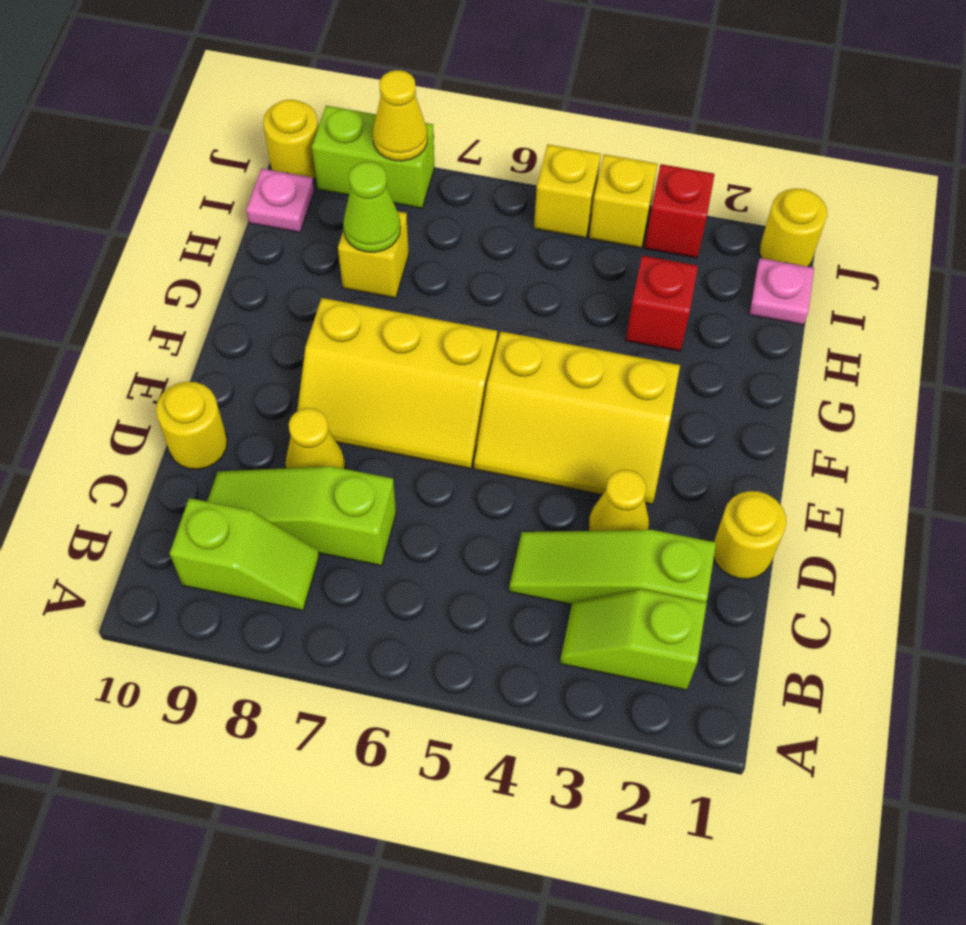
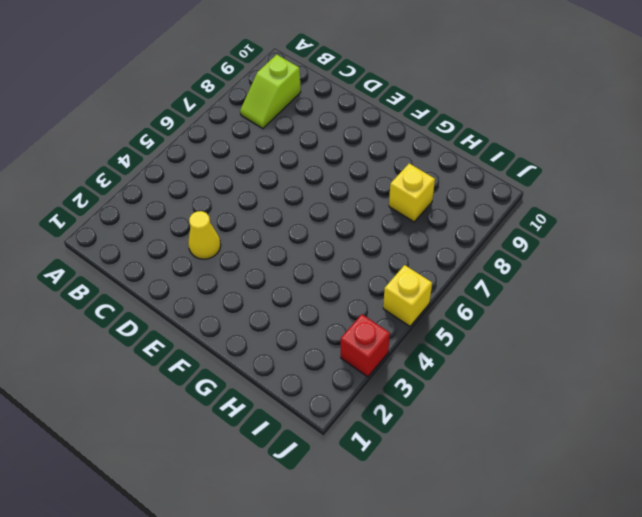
none -> lime slope B2:B3 level 1 top 2
none -> lime slope C2:C4 level 1 top 2
none -> lime slope C7:C9 level 1 top 7

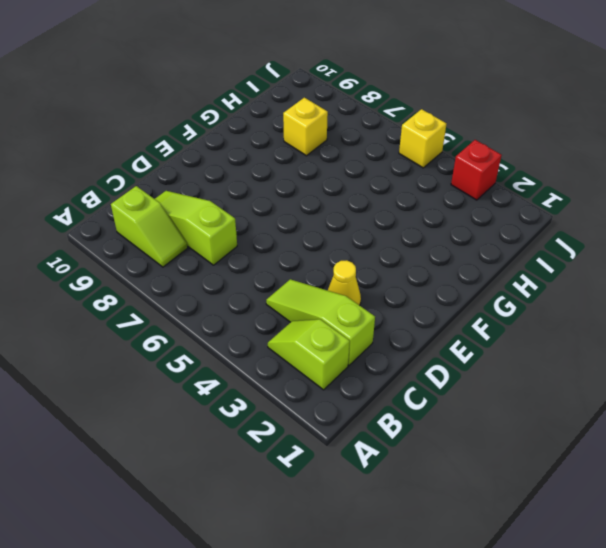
none -> yellow round brick D1 level 1
none -> yellow cone D8 level 1
none -> yellow round brick D10 level 1

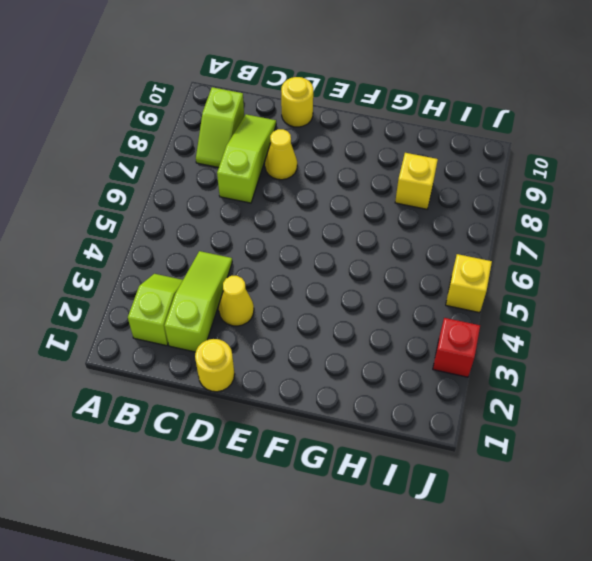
none -> yellow slope E3:F5 level 1 top F
none -> yellow slope E6:F8 level 1 top F
none -> red brick H3 level 1

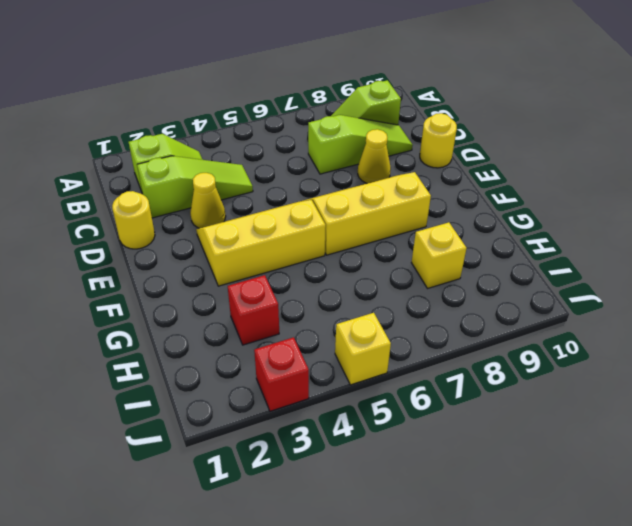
none -> pink plate I1 level 1
none -> pink plate I10 level 1
none -> yellow round brick J1 level 1

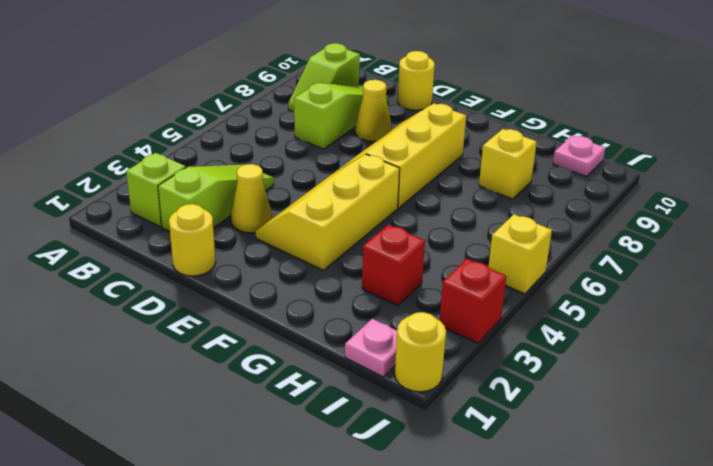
none -> yellow brick J4 level 1
none -> lime brick J8:J9 level 1
none -> yellow round brick J10 level 1

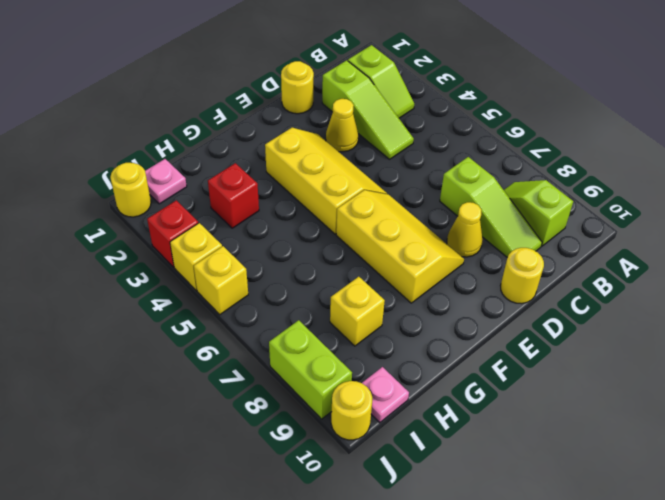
none -> lime cone H8 level 2
none -> yellow cone J8 level 2

